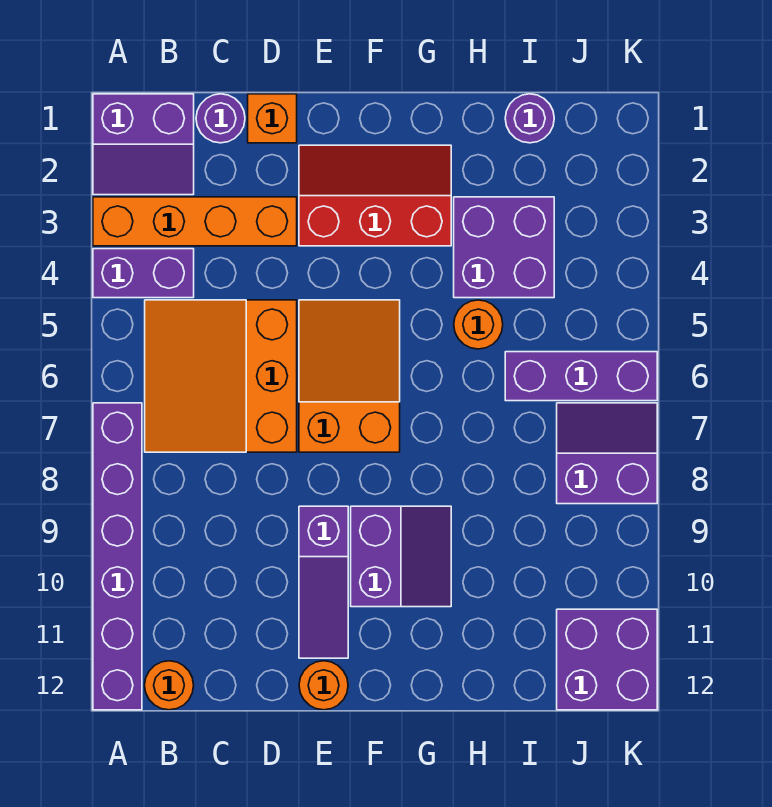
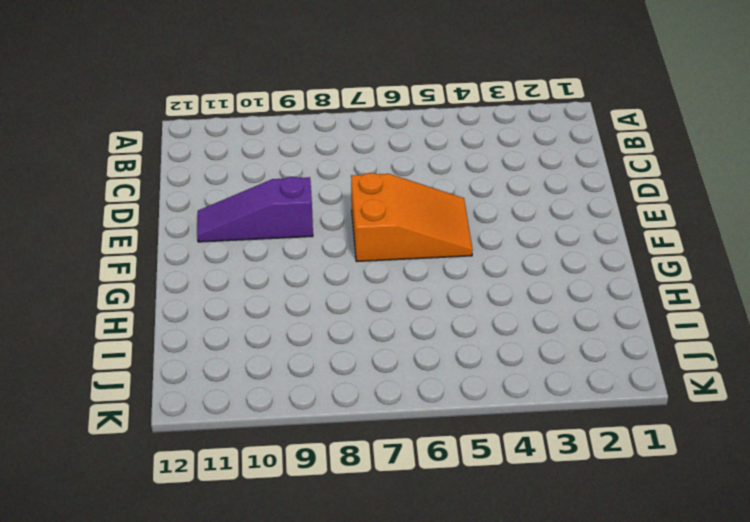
none -> purple slope A1:B2 level 1 top 1
none -> orange brick A3:D3 level 1
none -> purple brick A4:B4 level 1

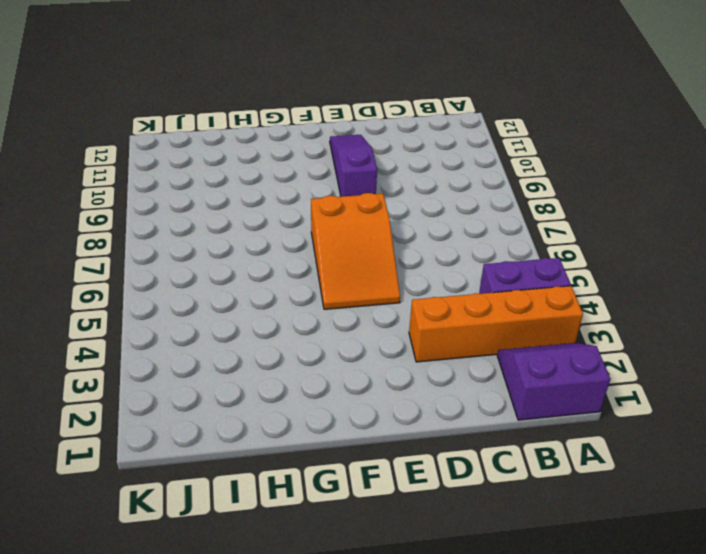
none -> purple brick A7:A12 level 1
none -> orange slope B5:D7 level 1 top D
none -> orange round brick B12 level 1

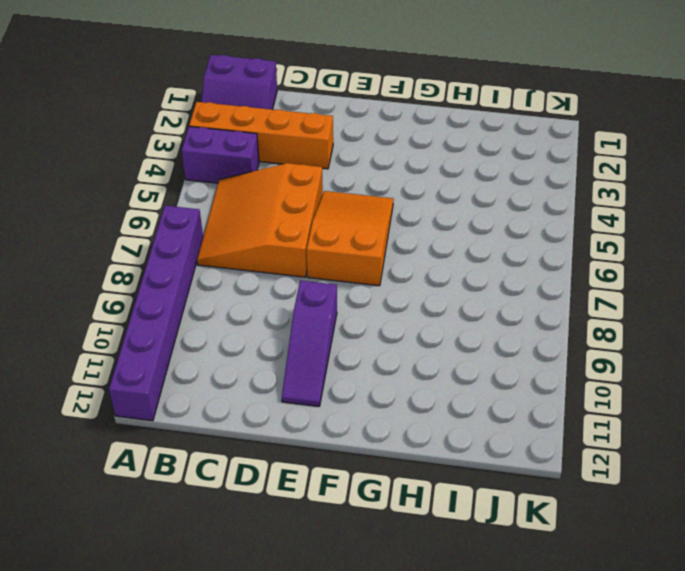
none -> orange round brick B12 level 1
none -> purple round brick C1 level 1
none -> orange brick D1 level 1

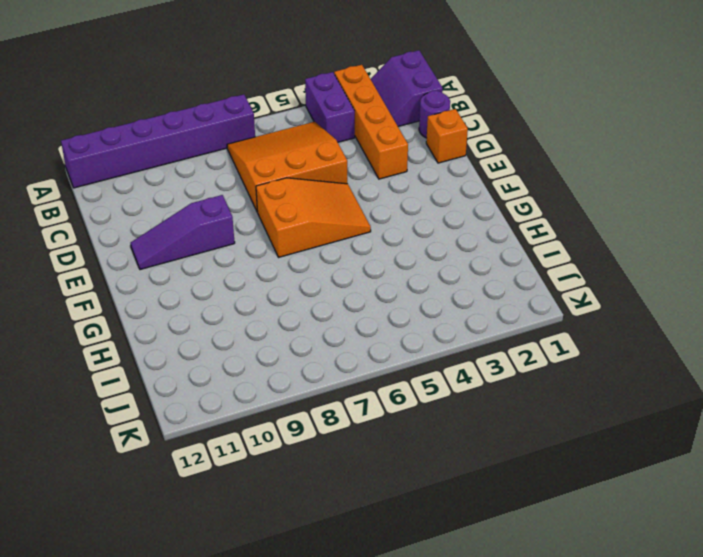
none -> orange round brick B12 level 1
none -> red slope E2:G3 level 1 top 3
none -> orange round brick E12 level 1

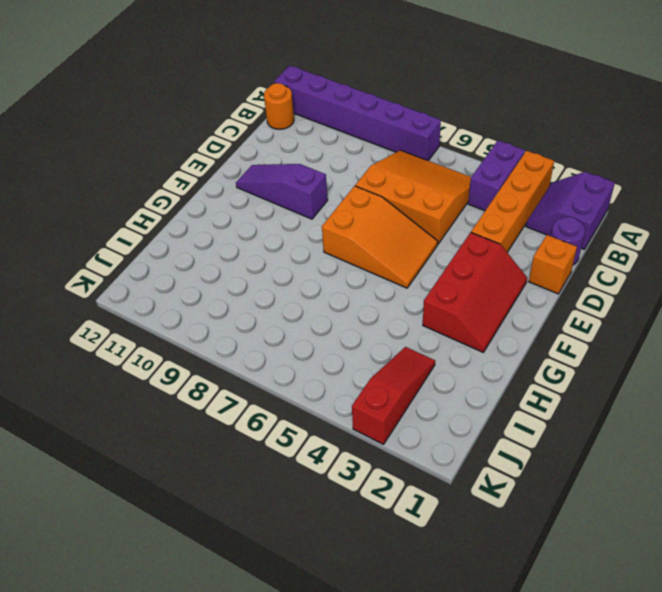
red slope I3:K3 level 1 top K -> purple brick H3:I4 level 1
none -> orange round brick E12 level 1
none -> purple slope F9:G10 level 1 top F
none -> orange round brick H5 level 1

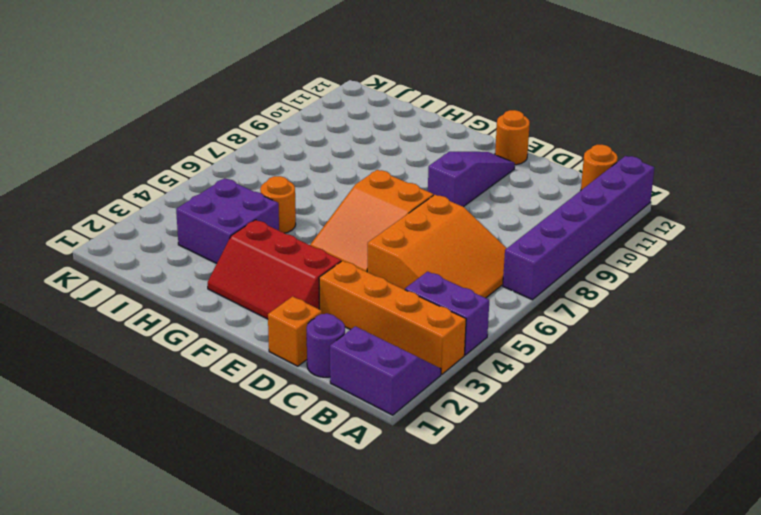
none -> purple slope F9:G10 level 1 top F
none -> purple round brick I1 level 1
none -> purple brick I6:K6 level 1

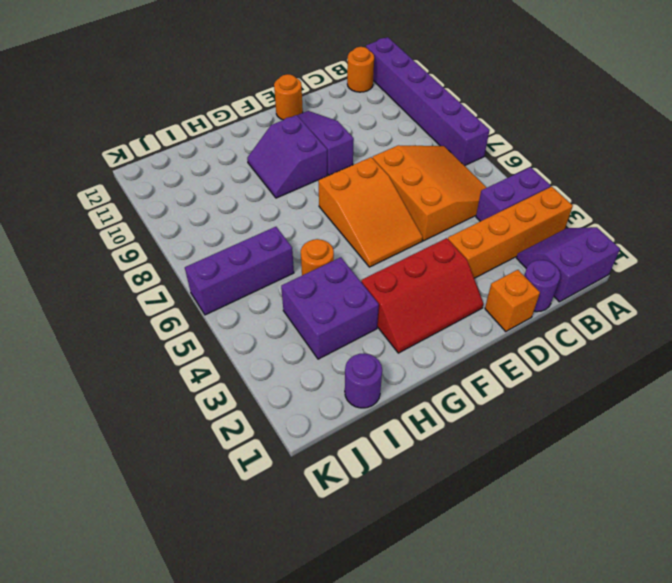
none -> purple slope J7:K8 level 1 top 8
none -> purple brick J11:K12 level 1

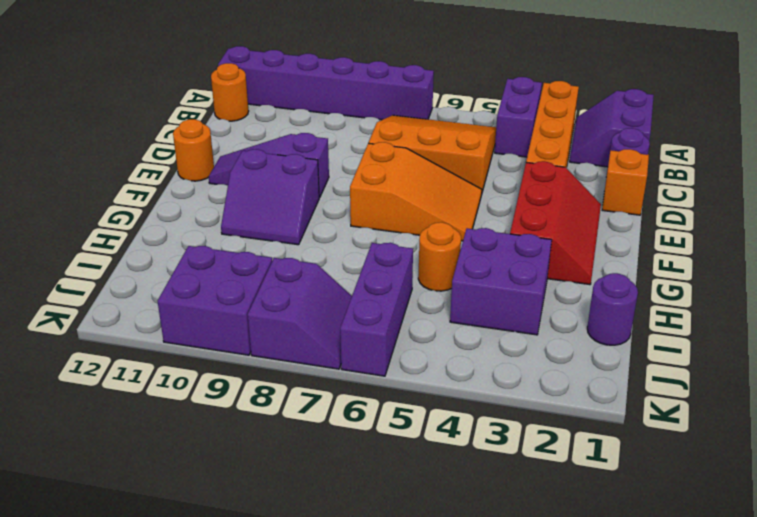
purple brick J9:K10 level 1 -> purple brick J11:K12 level 1

